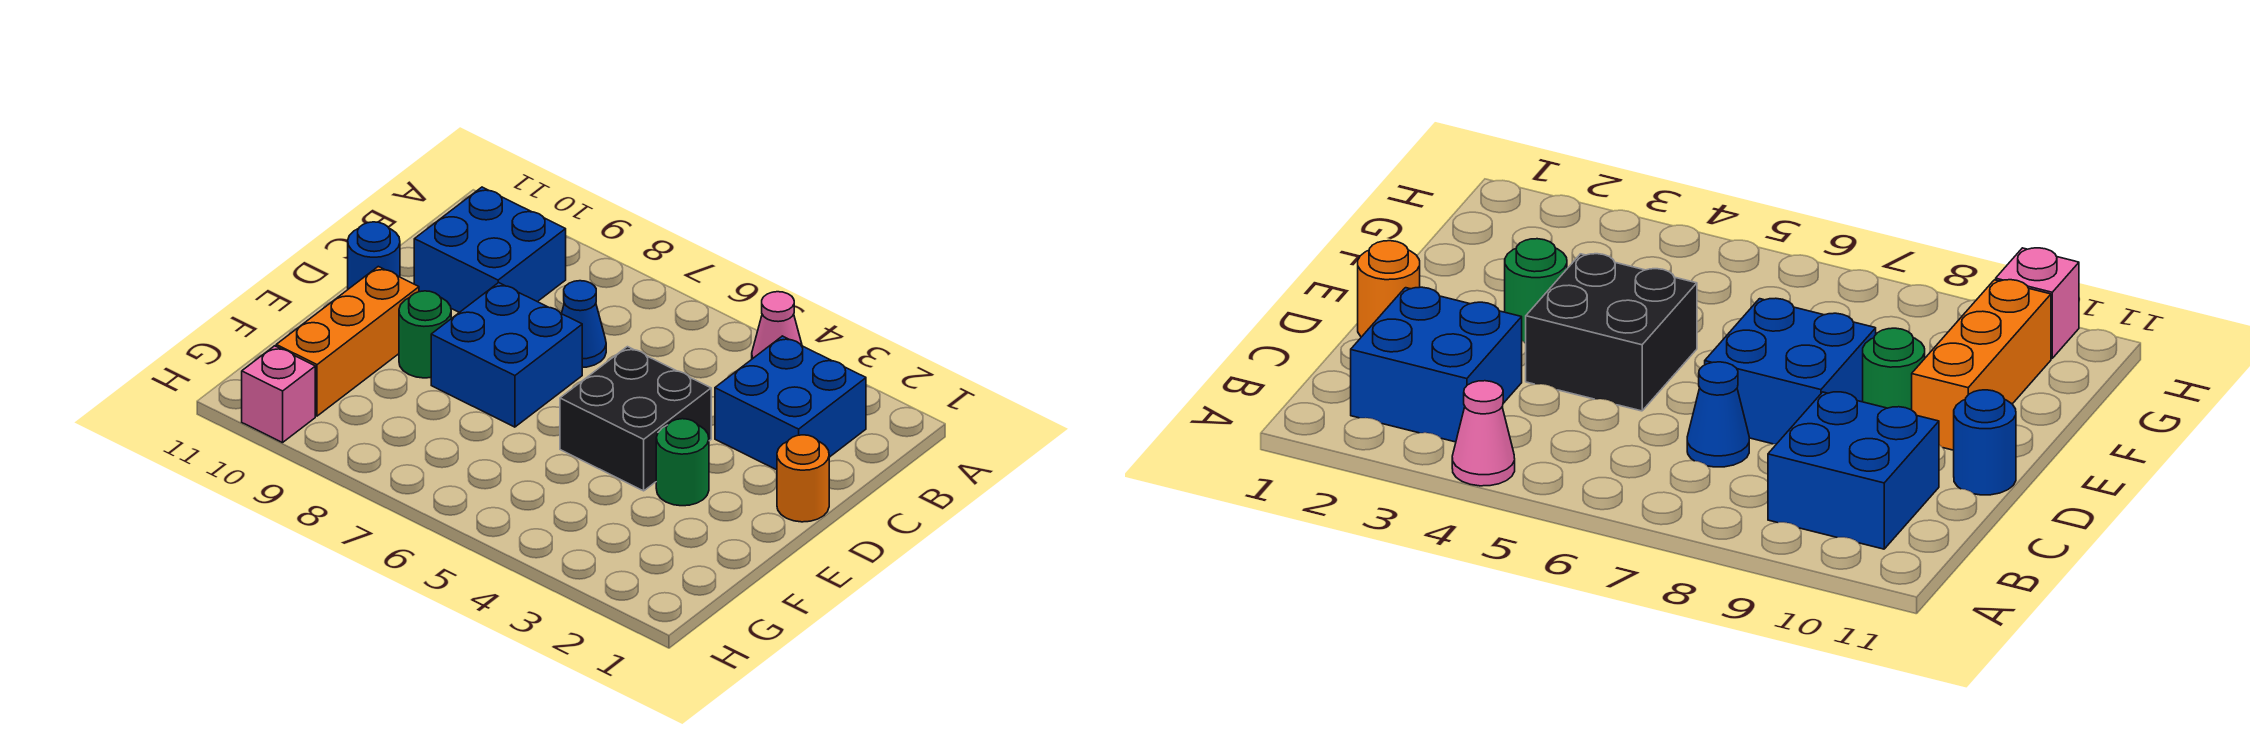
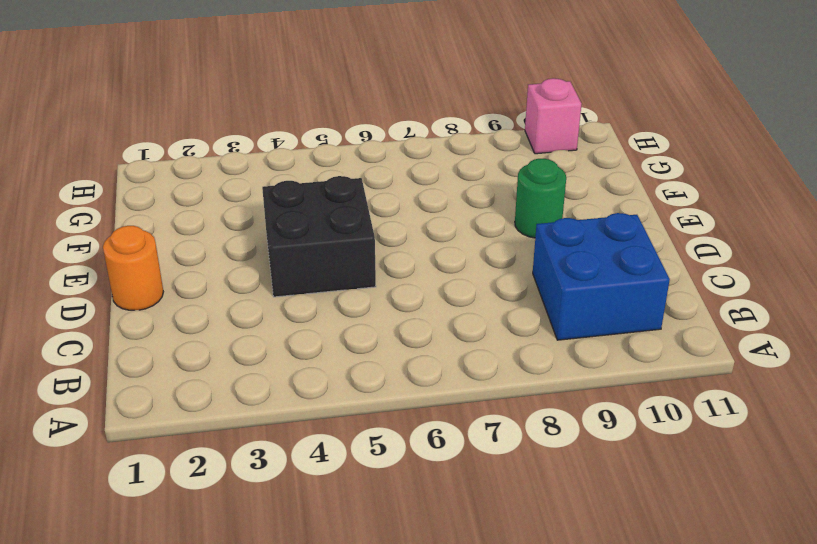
none -> pink cone A4 level 1
none -> blue brick B2:C3 level 1
none -> blue cone C7 level 1

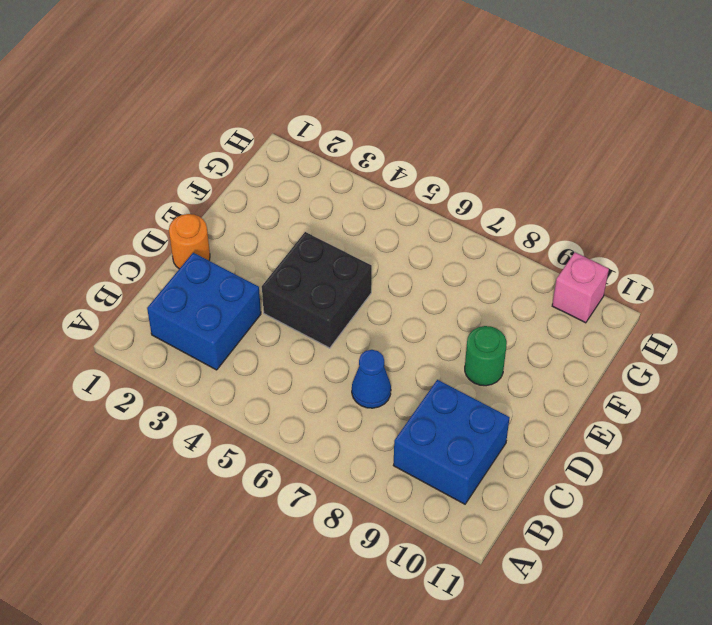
none -> pink cone A4 level 1
none -> blue brick D7:E8 level 1
none -> blue round brick D11 level 1

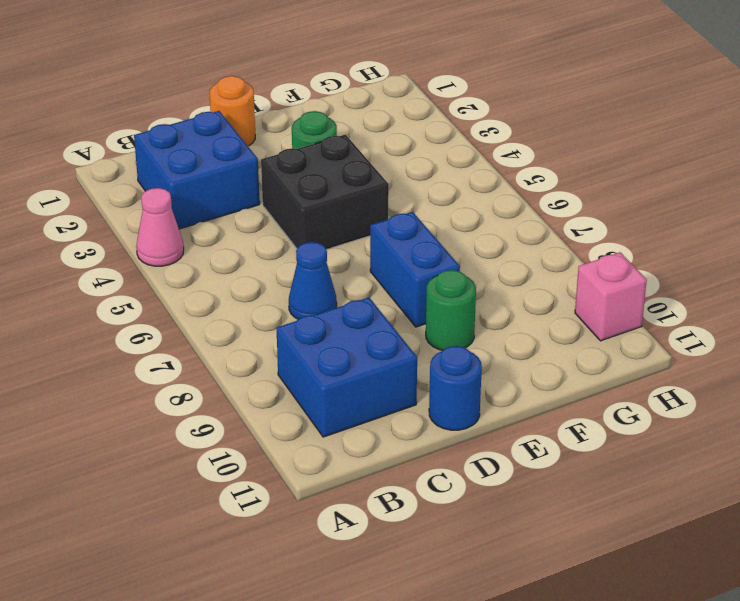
blue brick E7:E8 level 1 -> blue brick D7:E8 level 1
none -> orange brick E10:G10 level 1

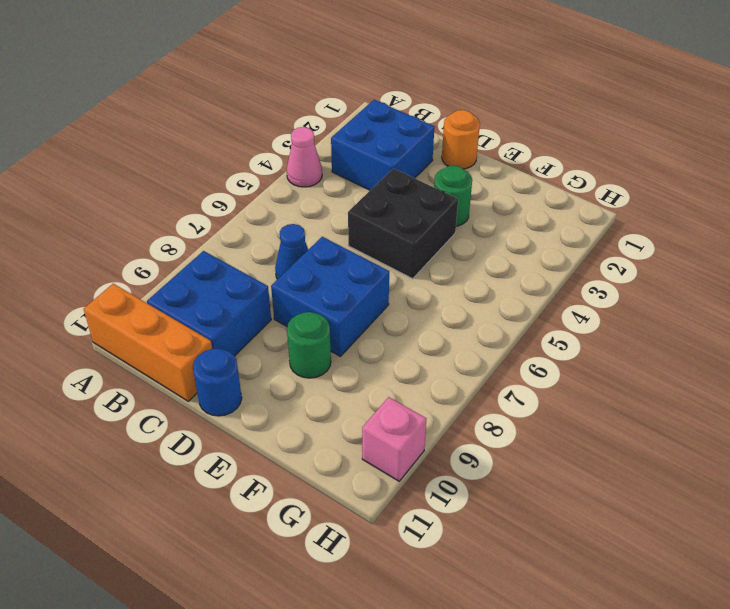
orange brick A11:C11 level 1 -> orange brick E10:G10 level 1

